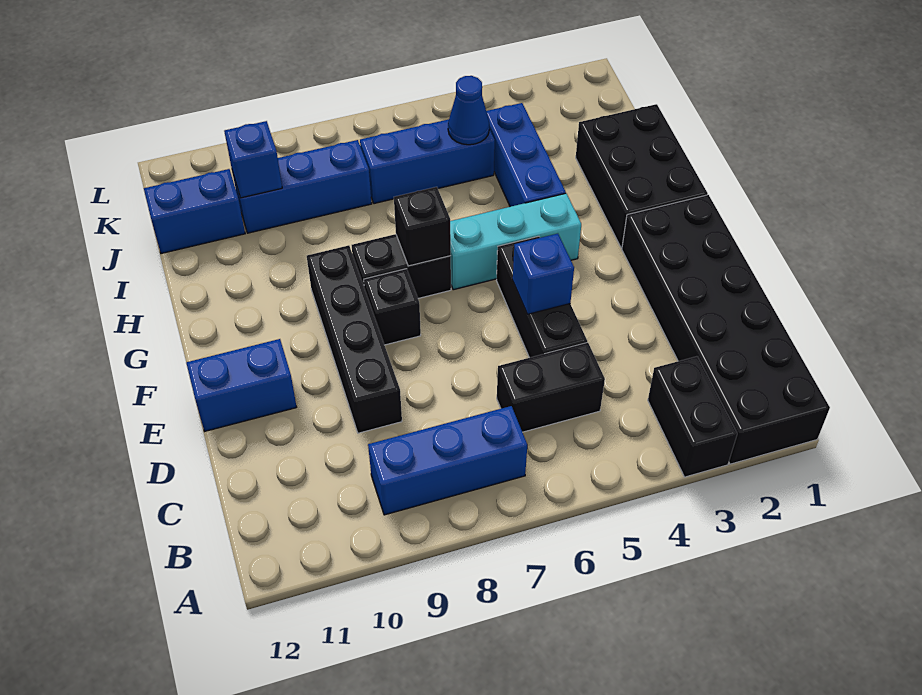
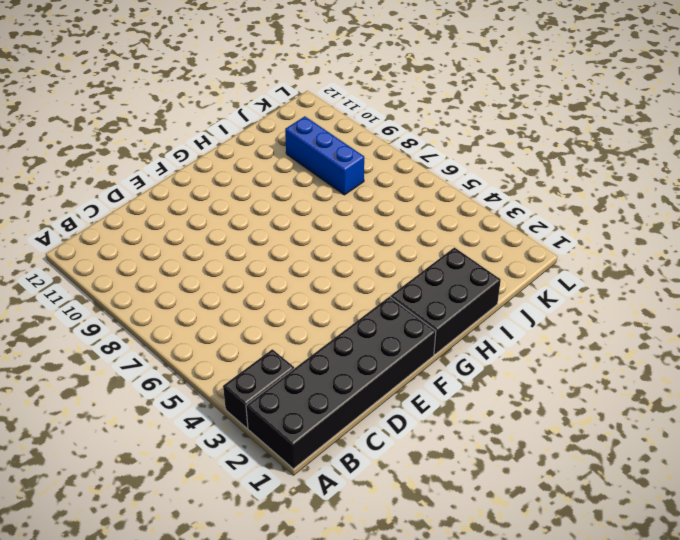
none -> blue brick B7:B9 level 1
none -> black brick C5:C6 level 1
none -> black brick D5:F5 level 1

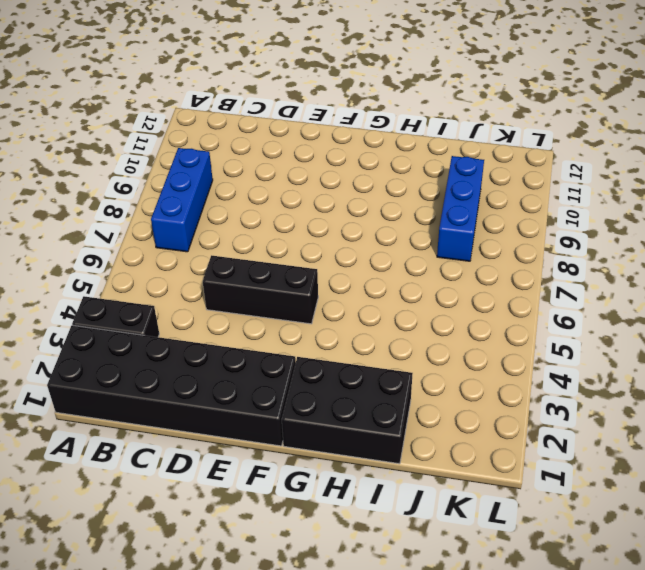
none -> black brick C5:C6 level 1
none -> black brick D9:G9 level 1
none -> blue brick E11:E12 level 1

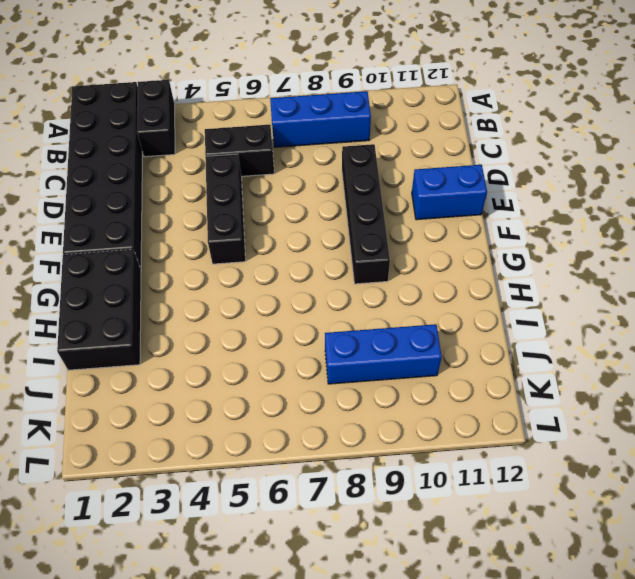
none -> black brick F8 level 1
none -> cyan brick G4:G6 level 1
none -> black brick G7:G8 level 1

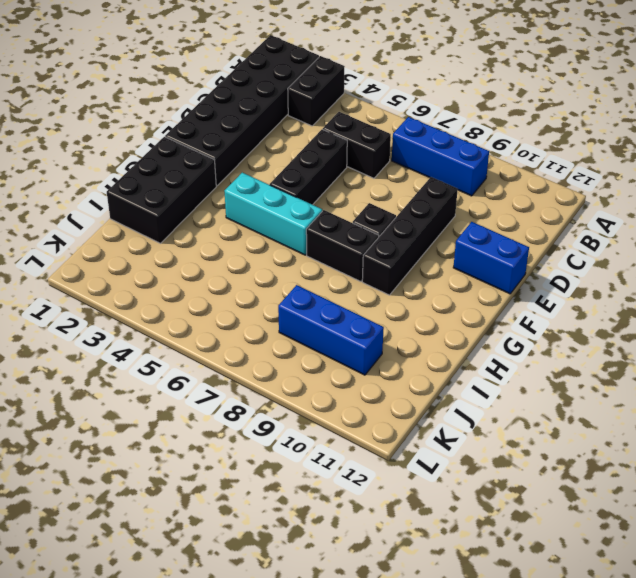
none -> blue brick H4:J4 level 1
none -> blue brick J5:J7 level 1
none -> blue brick J11:J12 level 1

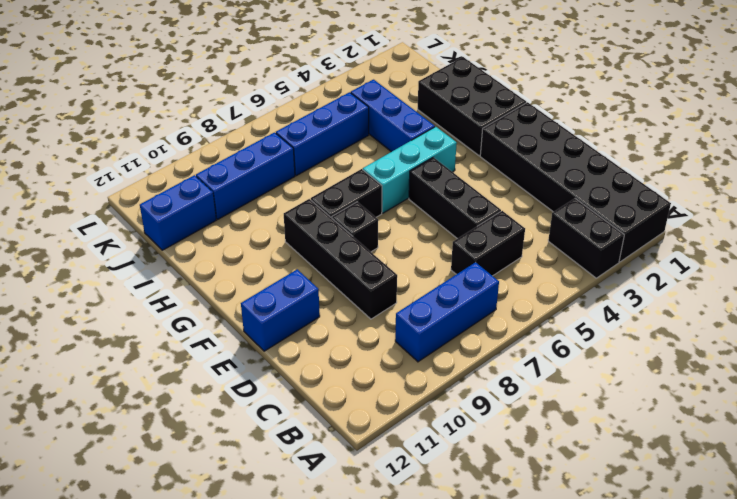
none -> blue brick E5 level 2
none -> black brick G7 level 2
none -> blue cone J5 level 2

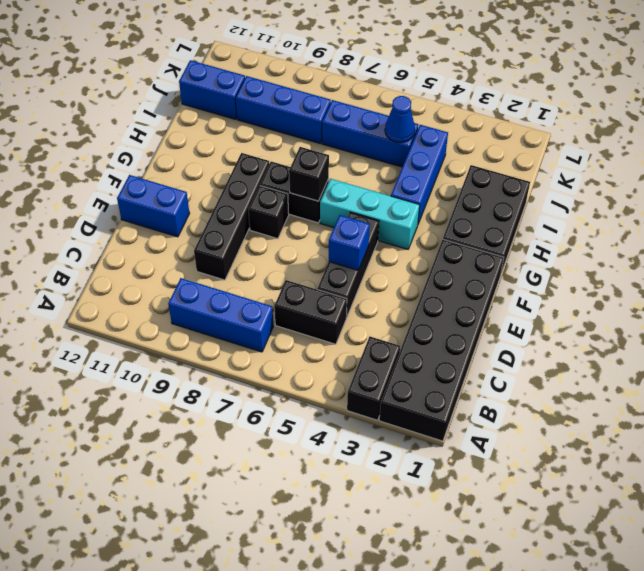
none -> blue brick J10 level 2

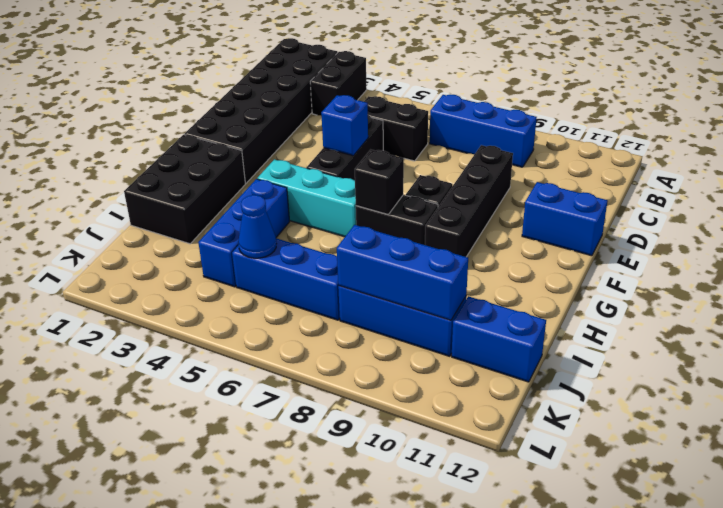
blue brick J8:J10 level 2 -> blue brick J10 level 2

